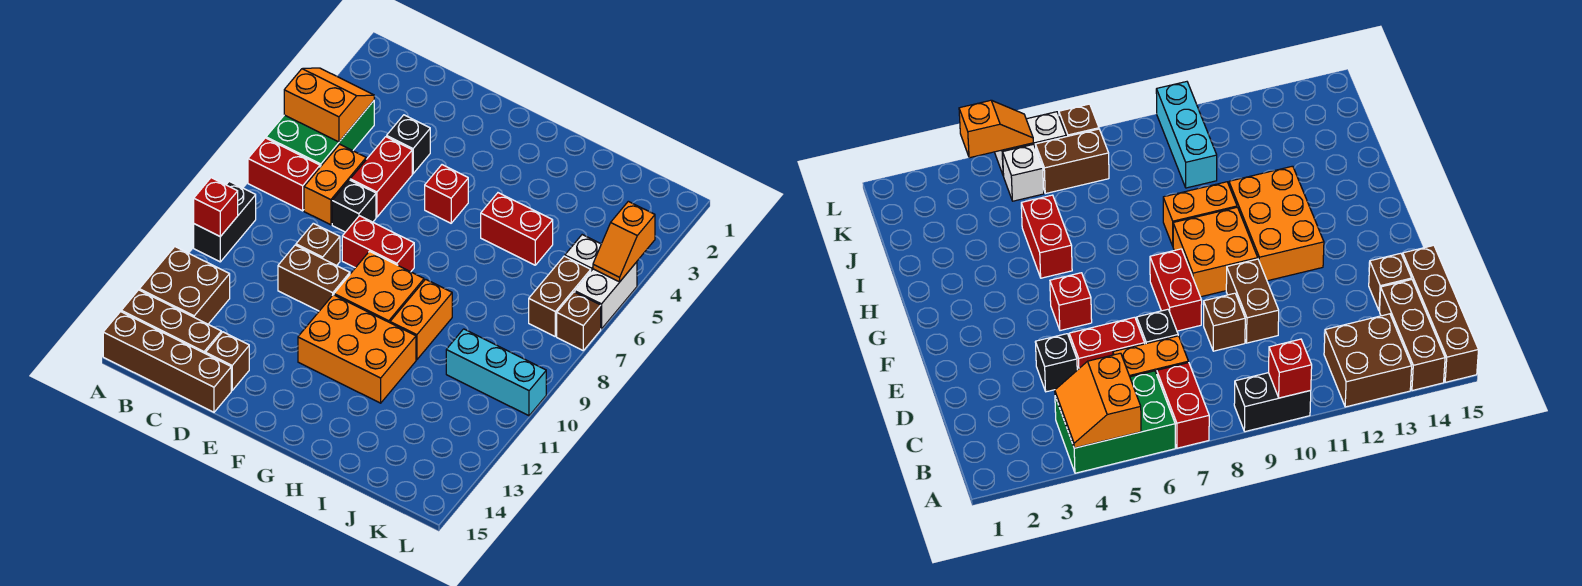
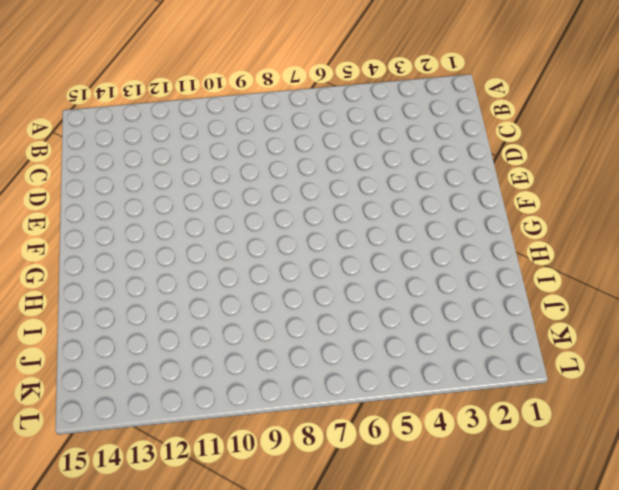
none -> green brick A4:B6 level 1
none -> red brick A7:B7 level 1
none -> black brick A9:A10 level 1

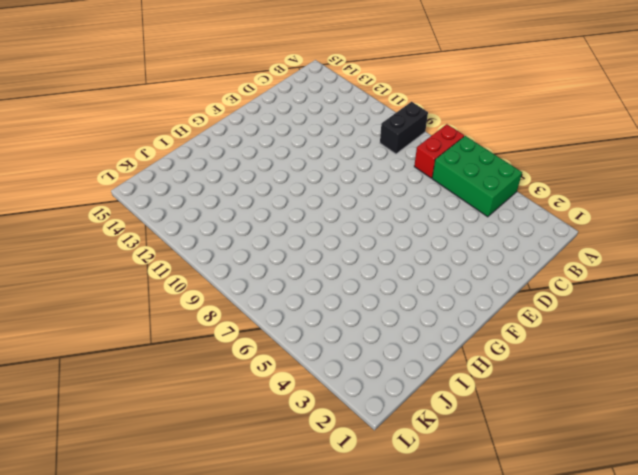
black brick A9:B9 level 1 -> black brick A9:A10 level 1
none -> brown brick A12:B13 level 1
none -> brown brick A14:C14 level 1
none -> brown brick A15:D15 level 1

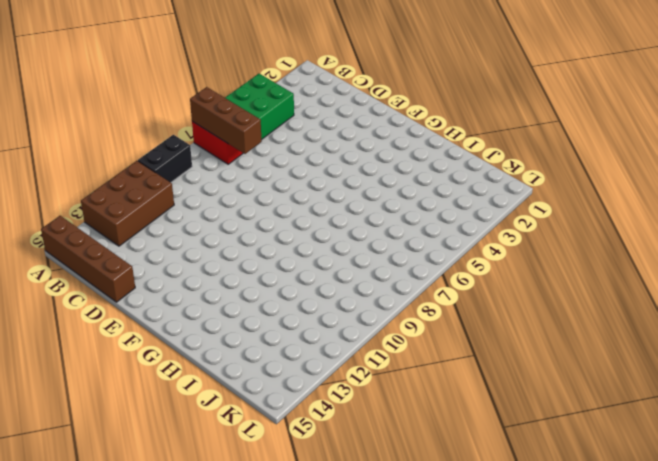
brown brick A7:C7 level 2 -> brown brick A14:C14 level 1
brown brick A11:B13 level 1 -> brown brick A12:B13 level 1
none -> orange brick C6:C7 level 1
none -> black brick D4 level 1
none -> red brick D5:D6 level 1

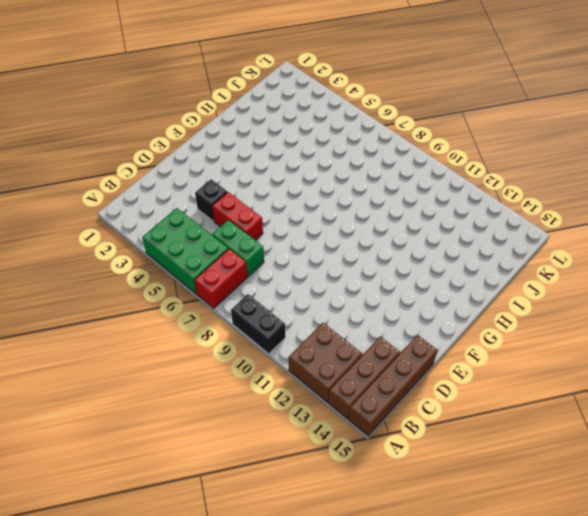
green brick C6:C7 level 1 -> orange brick C6:C7 level 1
none -> black brick D7 level 1
none -> brown brick D9 level 1
none -> brown brick D10:E10 level 1

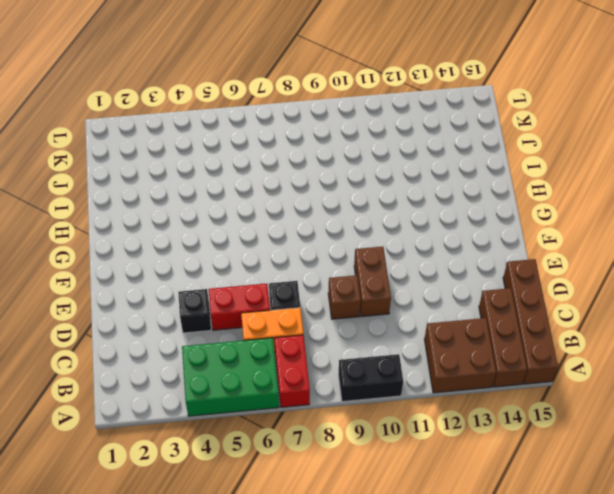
none -> brown brick D14 level 1
none -> red brick E8:F8 level 1
none -> red brick F5 level 1

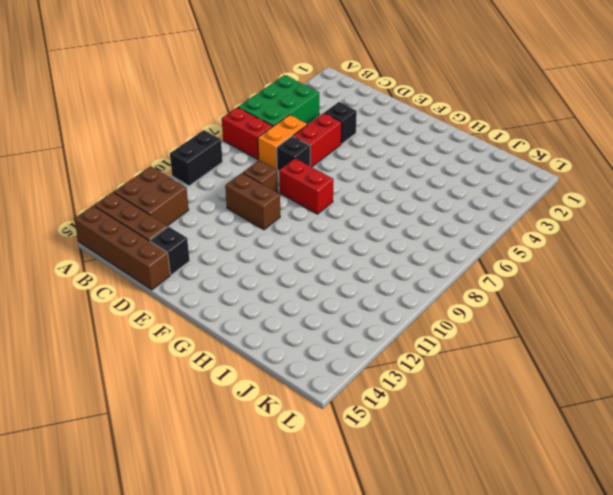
black brick D14 level 1 -> brown brick D14 level 1
none -> red brick F5 level 1
none -> orange brick F9:G10 level 1
none -> orange brick F11:H12 level 1

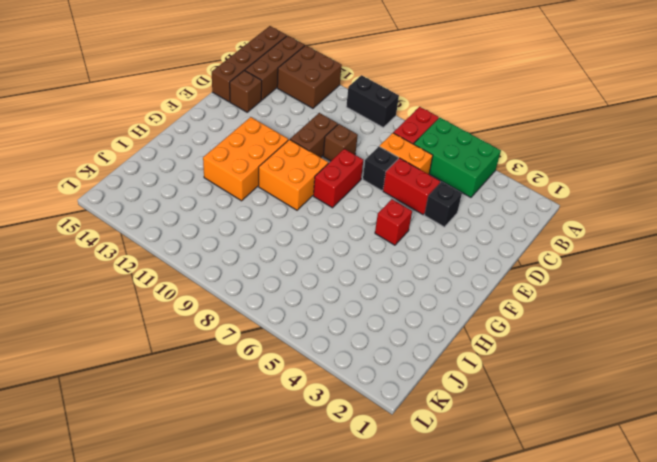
none -> red brick H5:I5 level 1
none -> orange brick H9:H10 level 1
none -> cyan brick J10:L10 level 1

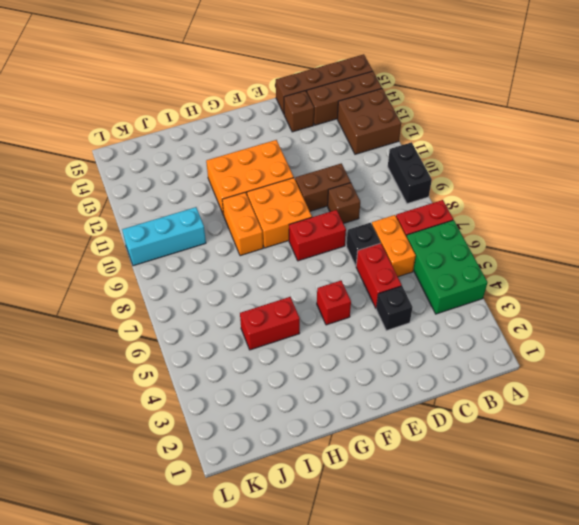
none -> white brick K5 level 1
none -> brown brick K6:K7 level 1
none -> white brick L5:L6 level 1

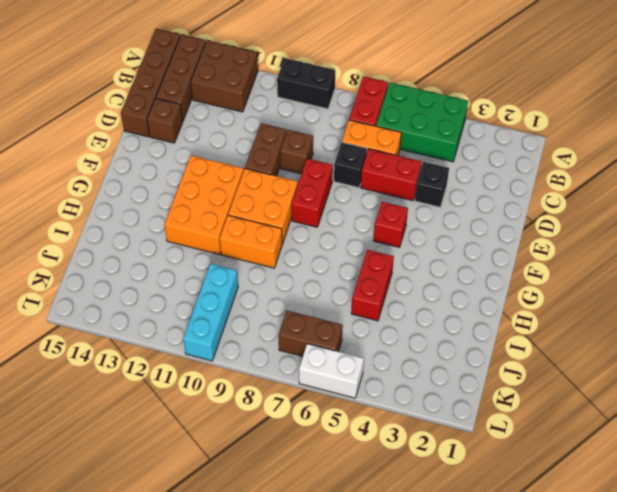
none -> white brick K5 level 1
none -> brown brick L7 level 1
none -> orange slope A4:B5 level 2 top 5

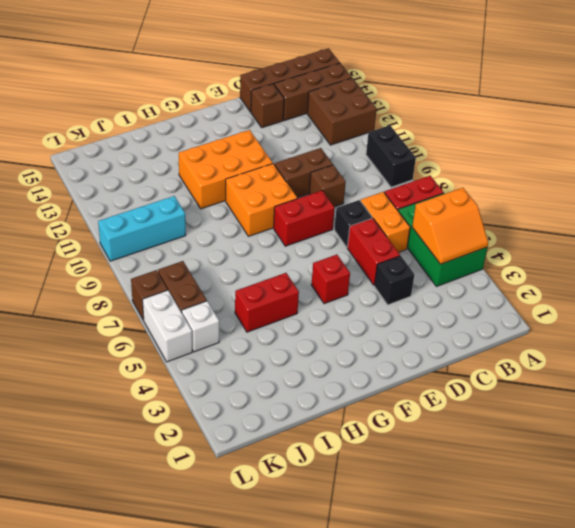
none -> orange brick H9:H10 level 1
none -> red brick A10 level 2
none -> orange slope L4:L5 level 2 top 4

